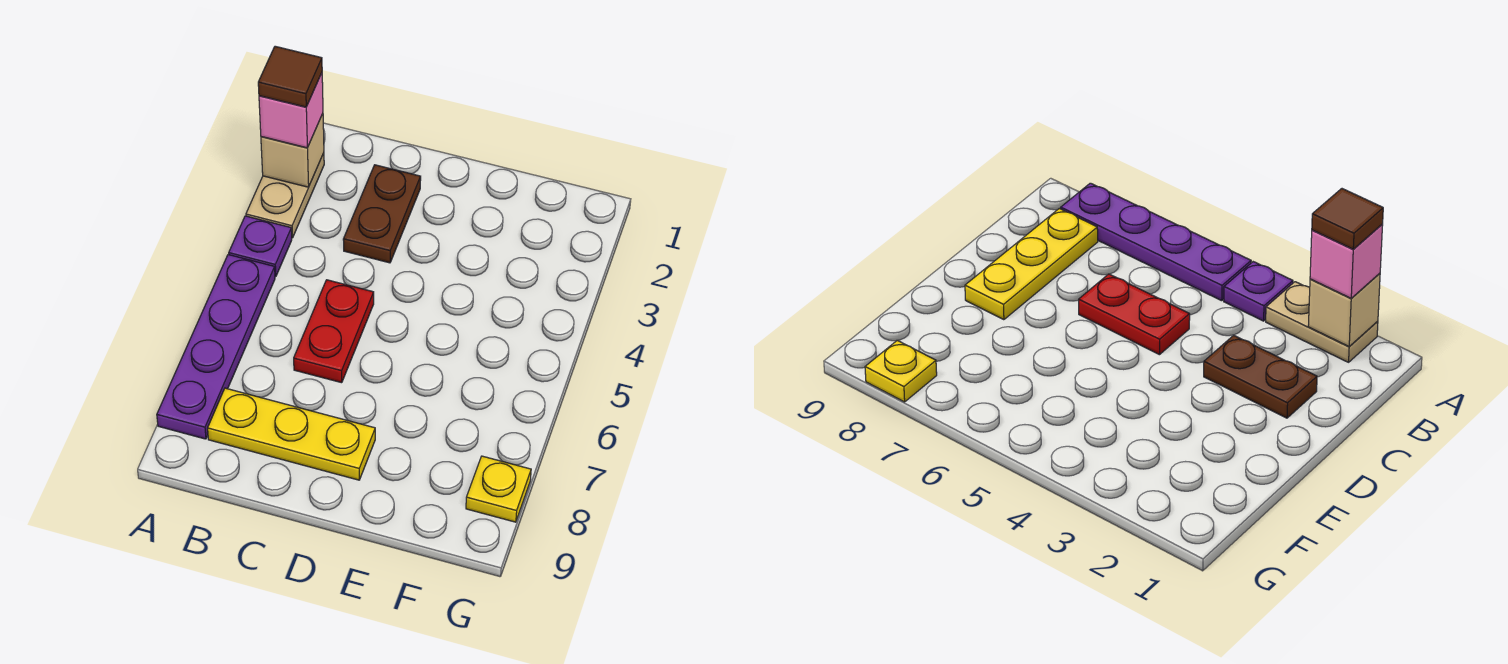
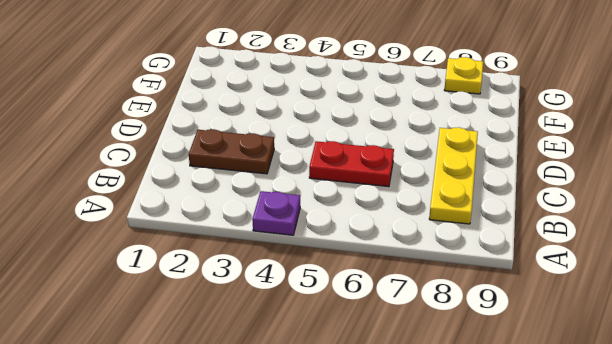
none -> tan plate A2:A3 level 1
none -> purple plate A5:A8 level 1

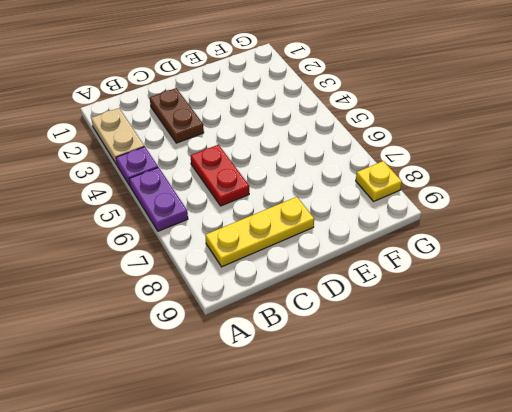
purple plate A5:A6 level 1 -> purple plate A5:A8 level 1
none -> tan brick A2 level 2
none -> pink brick A2 level 3

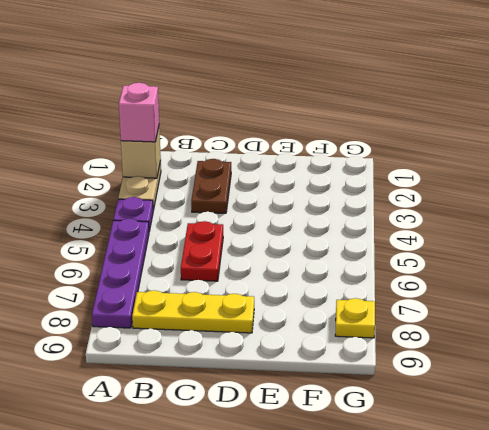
none -> brown tile A2 level 4

